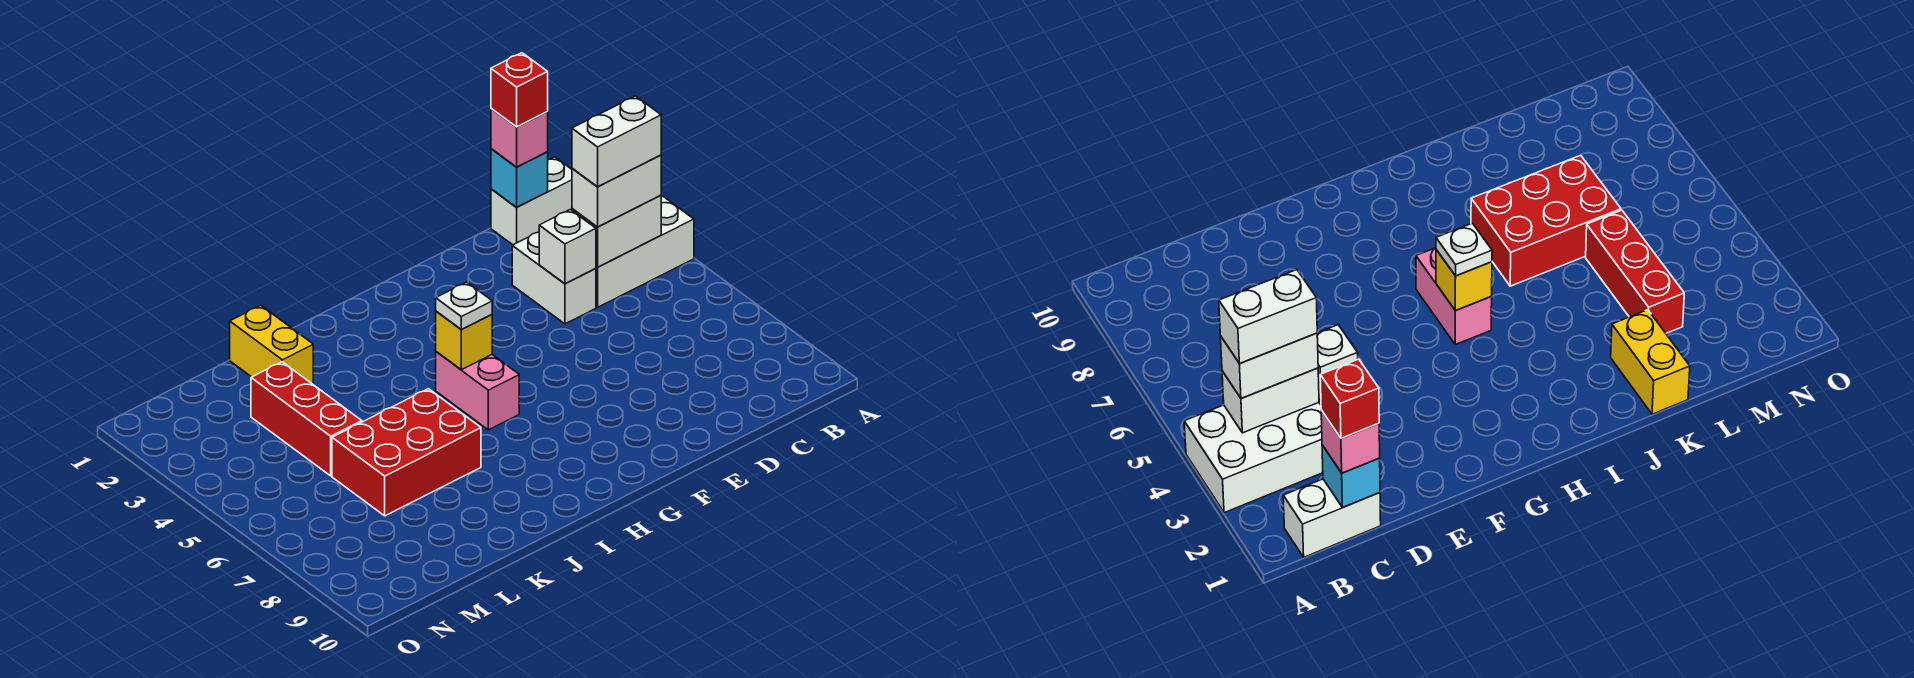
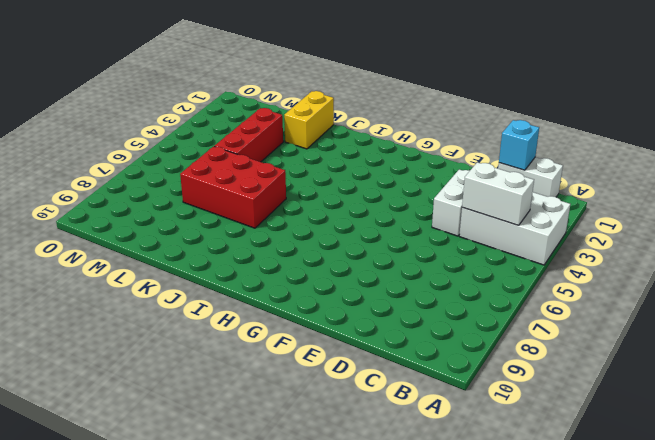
none -> pink brick H5:H6 level 1
none -> white brick D4 level 2
none -> yellow brick H5 level 2

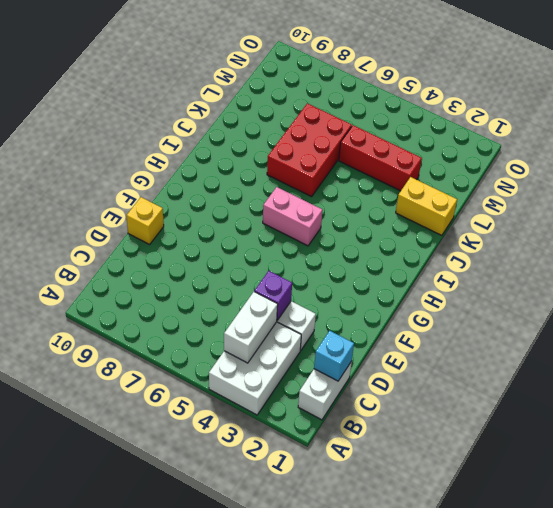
purple brick D4 level 2 -> white brick D4 level 2
yellow brick E10 level 1 -> yellow brick H5 level 2
none -> white brick B4:C4 level 3
none -> pink brick C1 level 3
none -> white plate H5 level 3

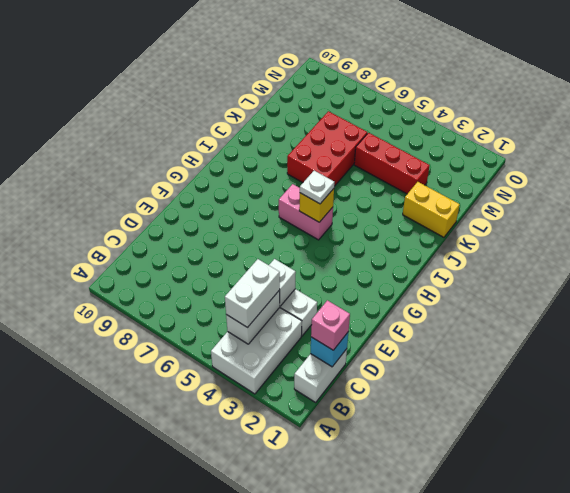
none -> white brick B4:C4 level 4
none -> red brick C1 level 4

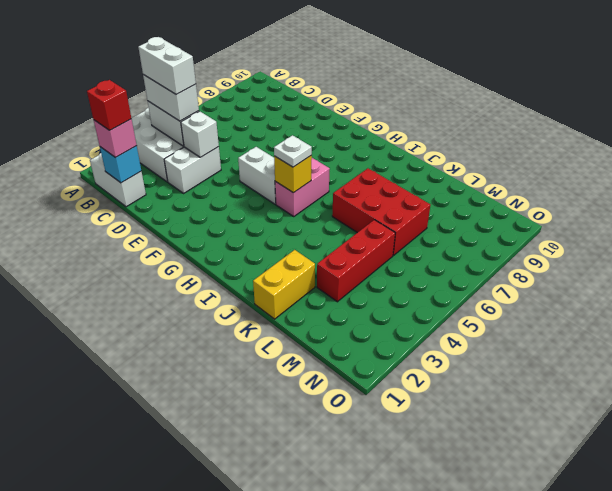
white brick F5:G5 level 1 -> none

